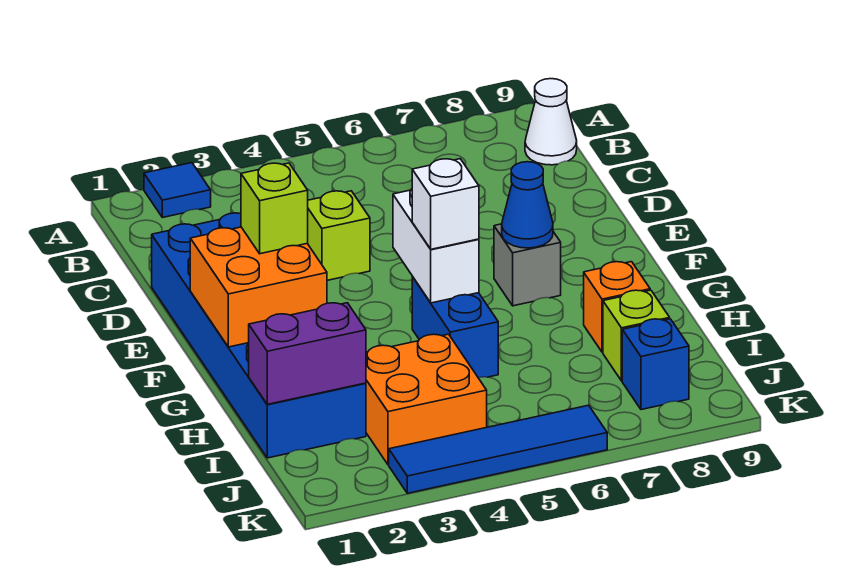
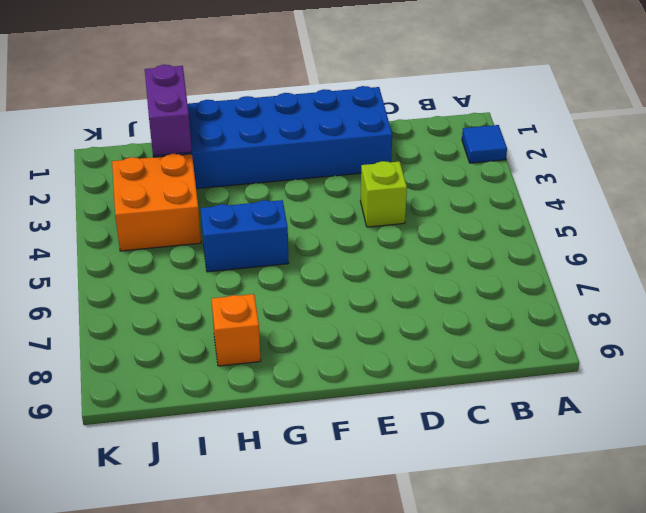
none -> white cone B9 level 1
none -> grey brick F7 level 1
none -> lime brick I8 level 1

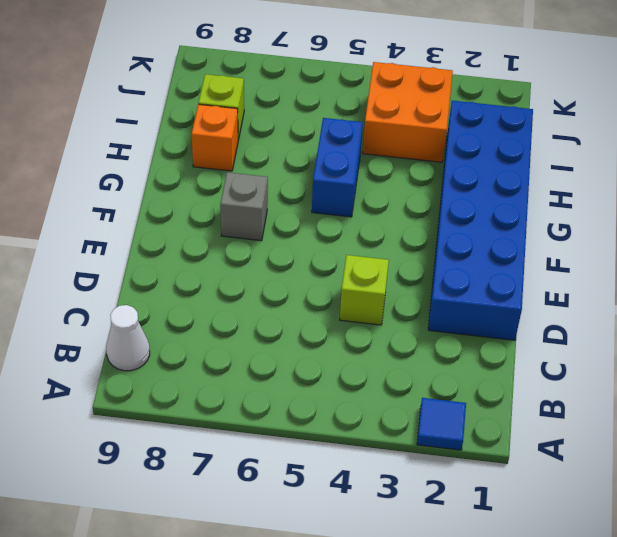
none -> blue brick J8 level 1
none -> blue tile K3:K6 level 1
none -> orange brick F1:G2 level 2

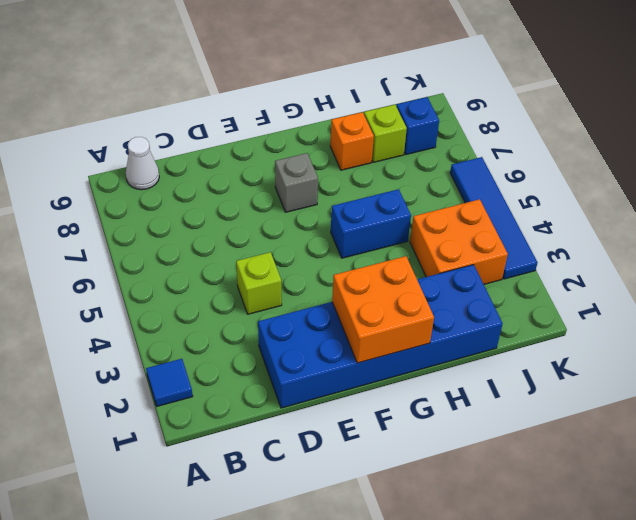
none -> white brick F5:G5 level 2
none -> blue cone F7 level 2
none -> purple brick I1:I2 level 2

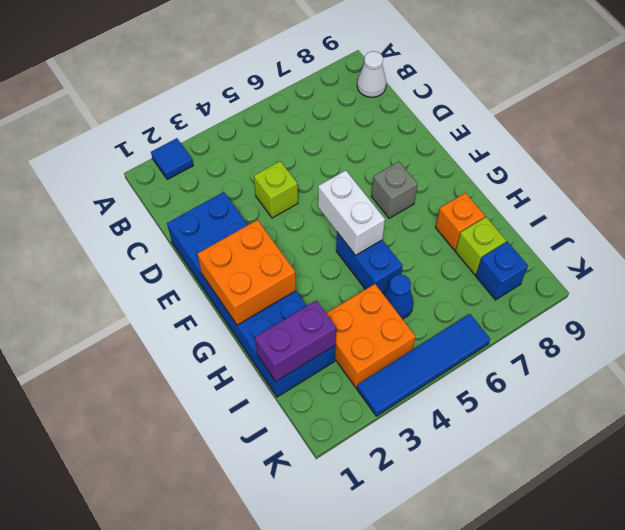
blue cone I5 level 1 -> blue cone F7 level 2
none -> lime brick F2 level 3
none -> white brick G5 level 3

